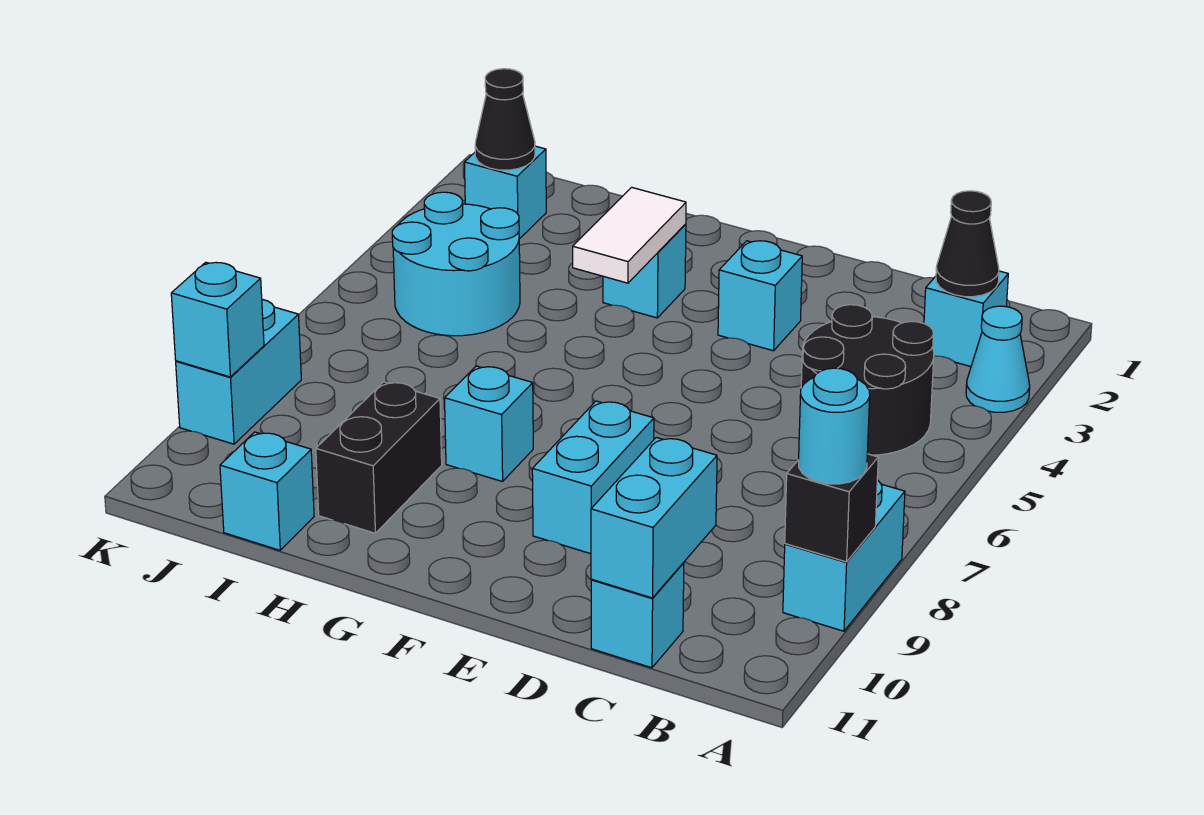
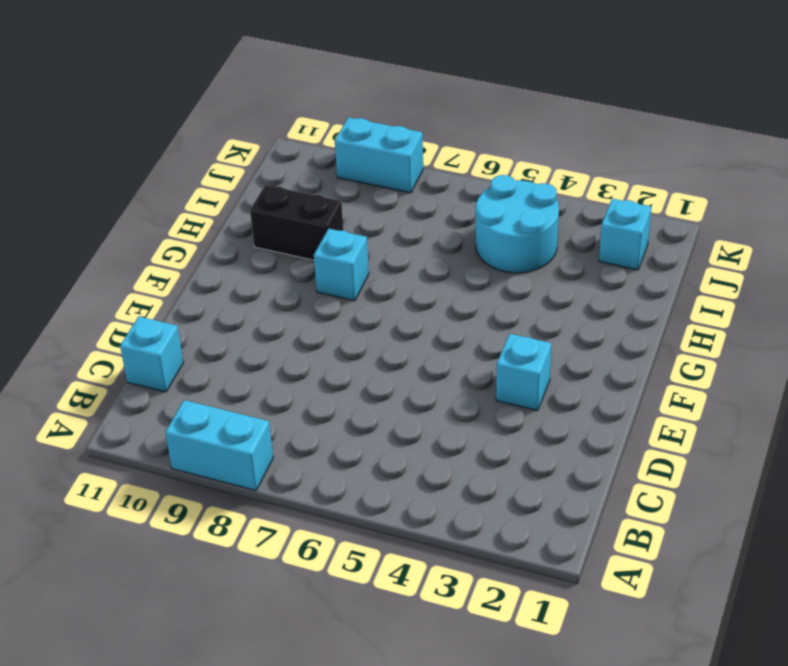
none -> cyan cone A3 level 1
none -> cyan brick B2 level 1
none -> black round brick B4:C5 level 1

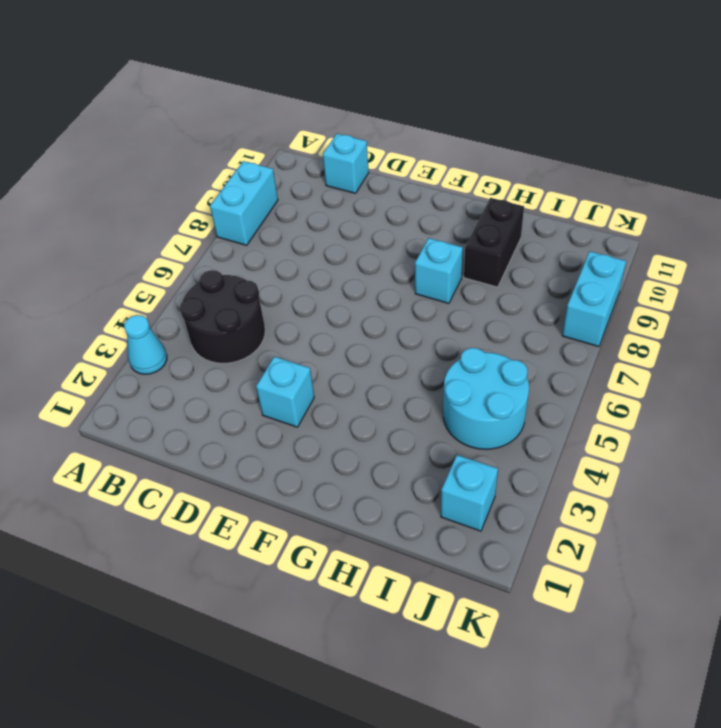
none -> cyan brick B2 level 1
none -> cyan brick E8:E9 level 1
none -> cyan brick G3 level 1

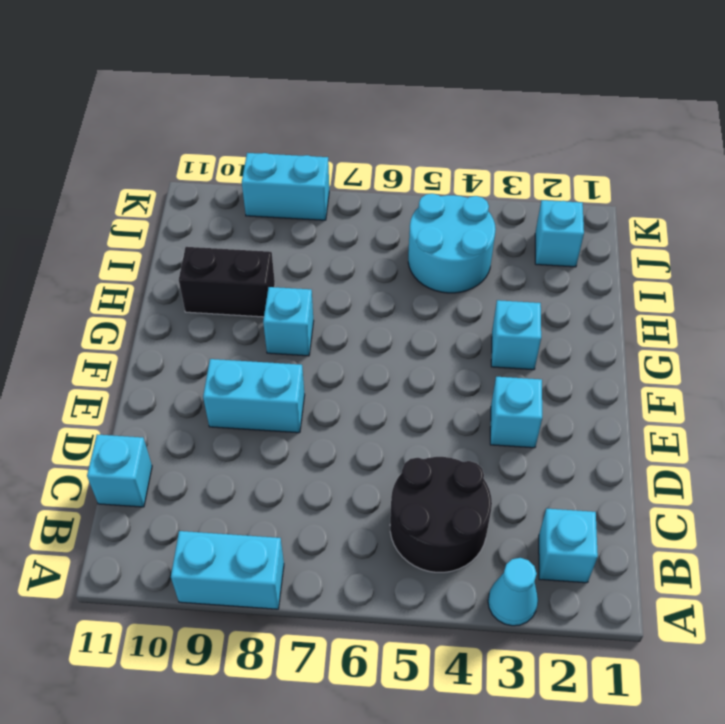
none -> cyan brick I11 level 1
none -> black brick A9 level 2
none -> black cone B2 level 2

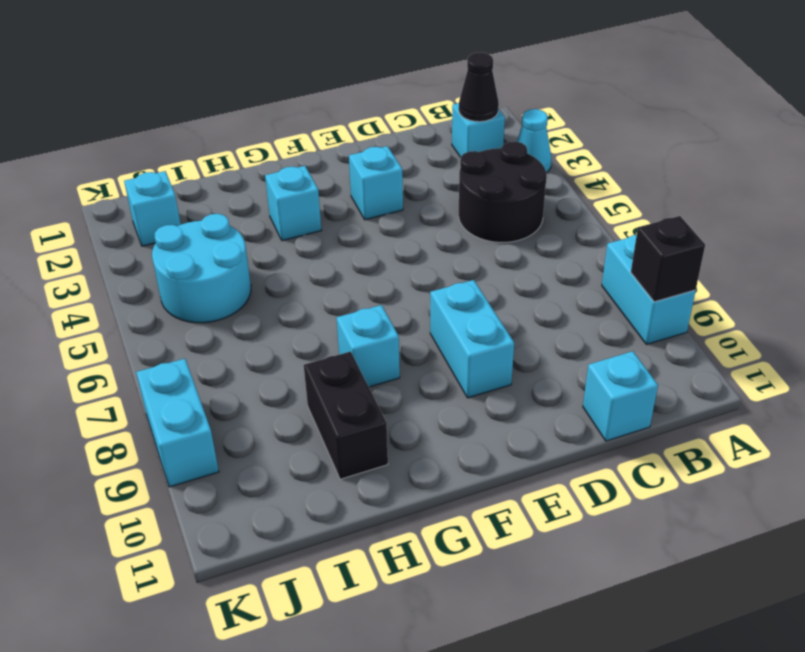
none -> cyan brick I11 level 1
none -> cyan brick C10:C11 level 2
none -> white tile G3:G4 level 2

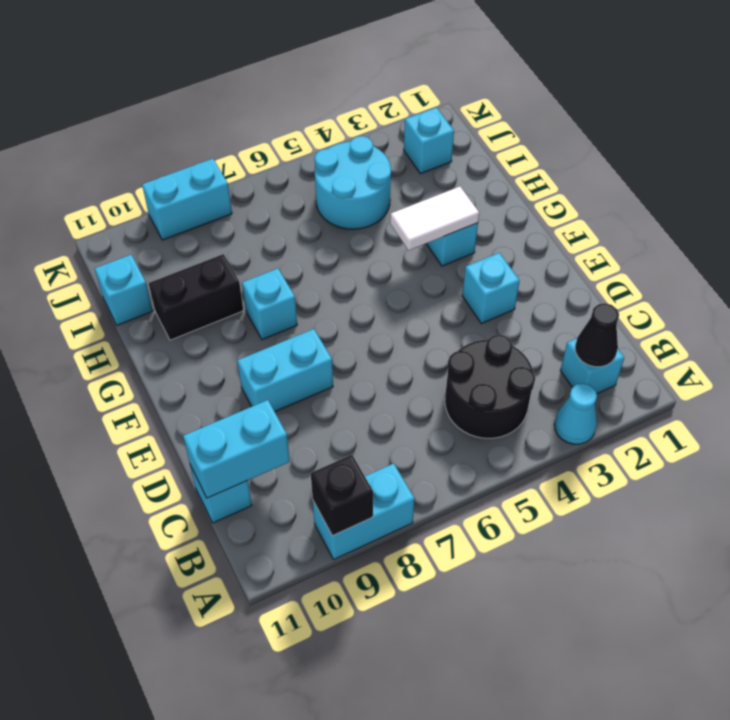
none -> black cone J2 level 2
none -> cyan brick K9 level 2
none -> cyan round brick A9 level 3

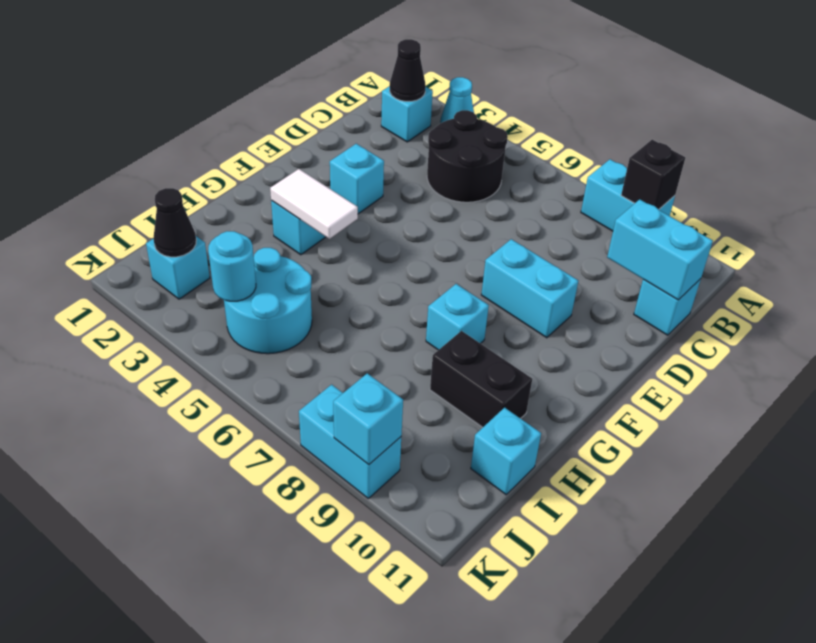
cyan round brick J4 level 2 -> cyan round brick A9 level 3

